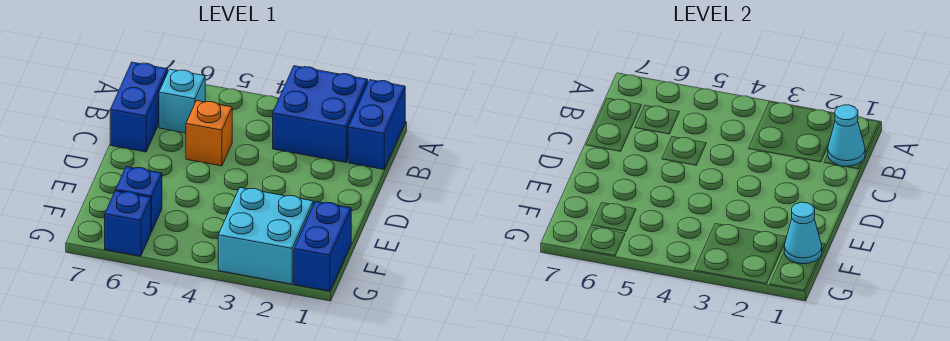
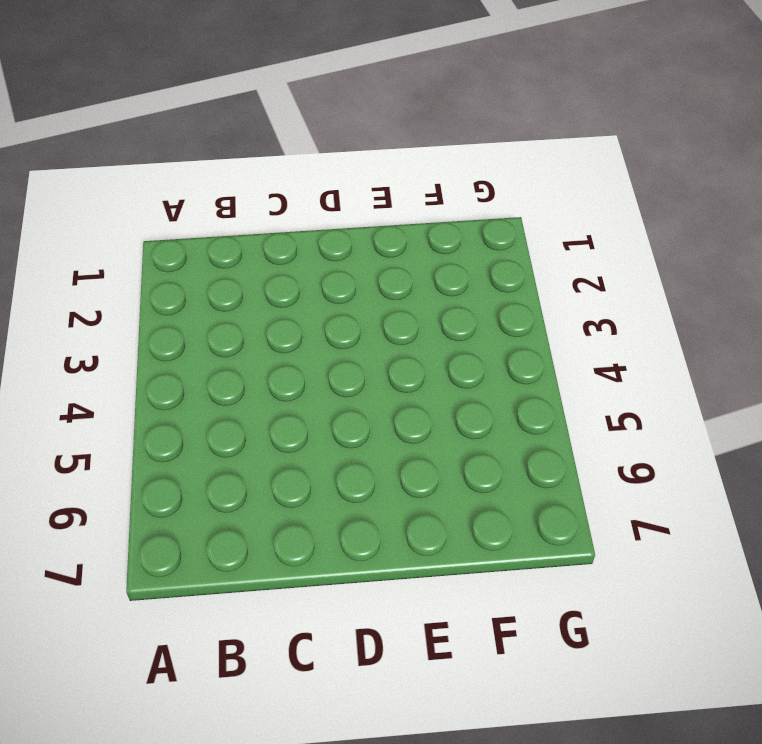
none -> blue brick A1:B1 level 1
none -> blue brick A2:B3 level 1

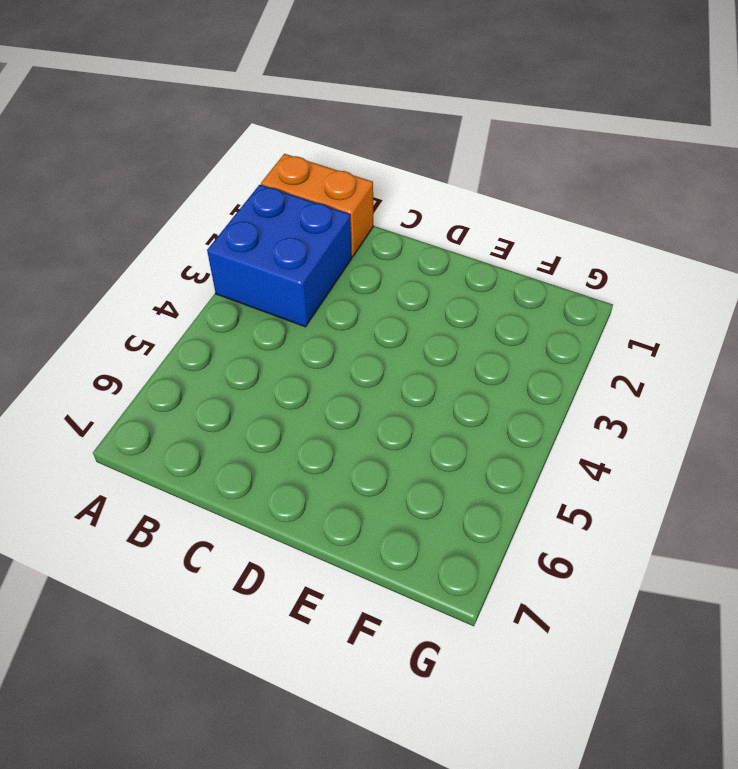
orange brick A1:B1 level 1 -> blue brick A1:B1 level 1
none -> cyan brick B6 level 1
none -> blue brick B7:C7 level 1

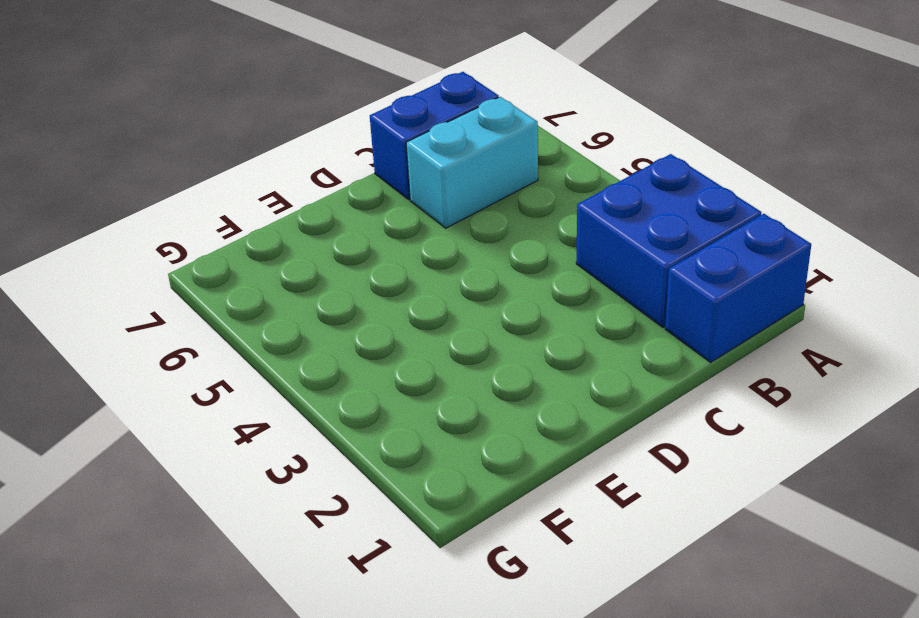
cyan brick B6:C6 level 1 -> cyan brick B6 level 1
none -> orange brick C5 level 1
none -> blue brick F1:G1 level 1

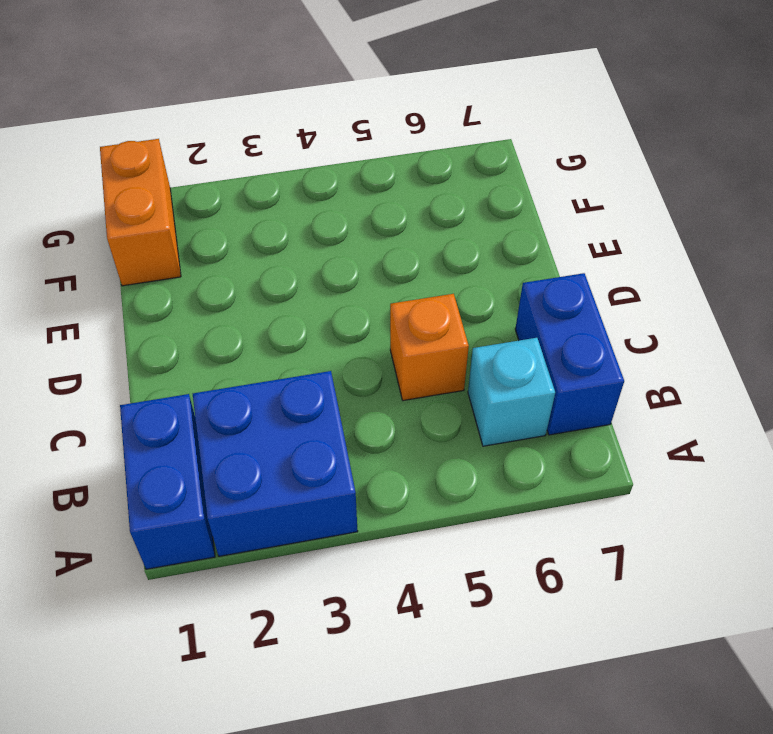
orange brick F1:G1 level 1 -> blue brick F1:G1 level 1
none -> cyan brick F2:G3 level 1
none -> blue brick F6 level 1

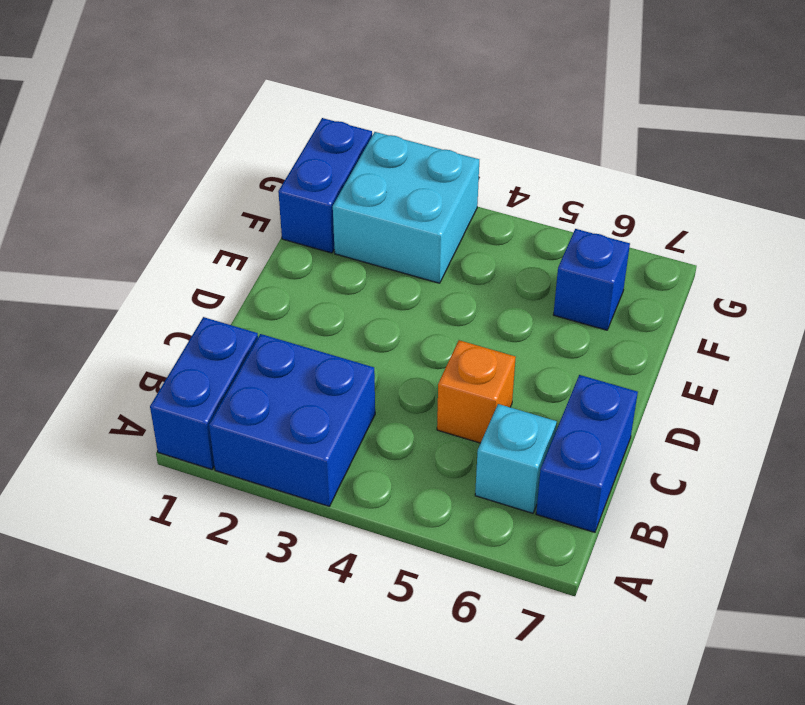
none -> blue brick G6 level 1
none -> cyan cone B1 level 2

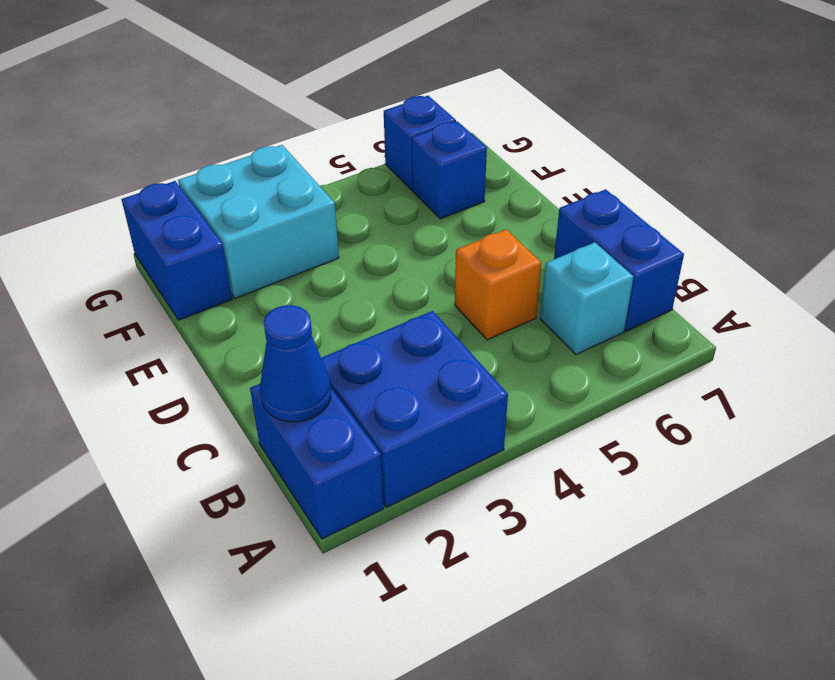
blue cone B1 level 2 -> cyan cone B1 level 2
none -> cyan cone F1 level 2

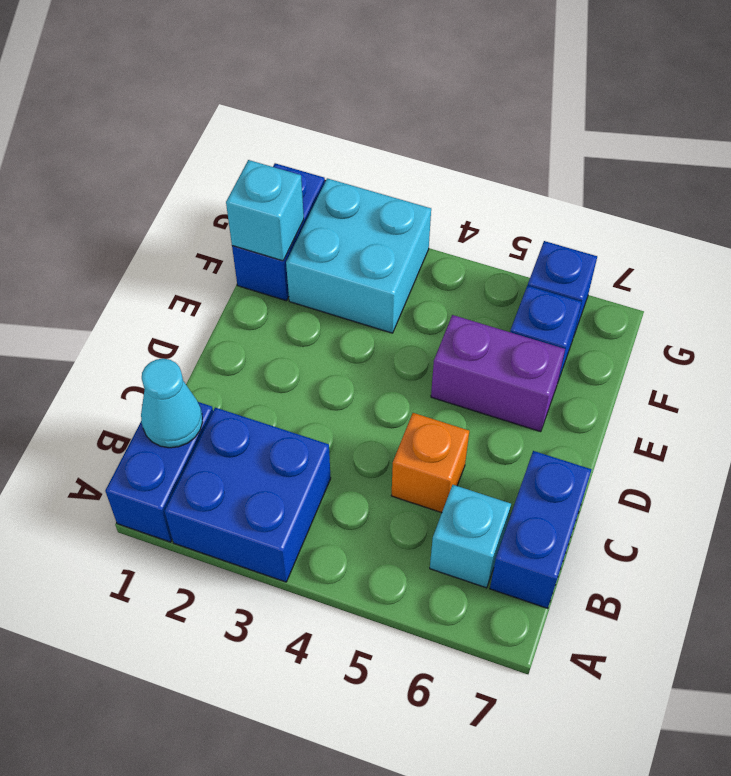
purple brick E5:E6 level 1 -> none
cyan brick F1 level 2 -> cyan cone F1 level 2

